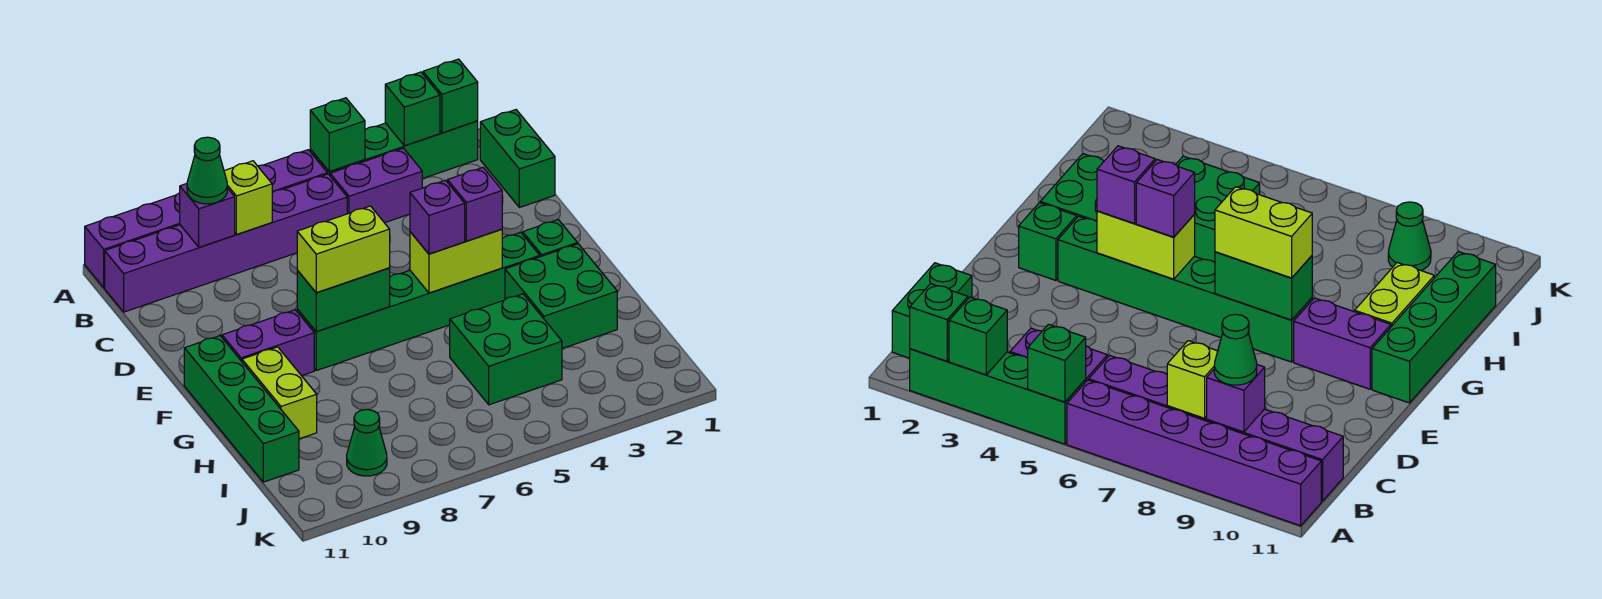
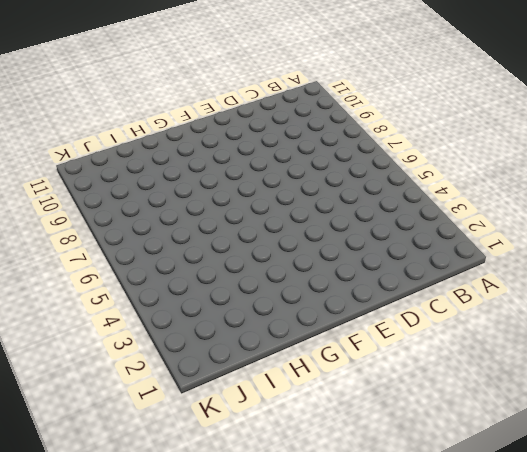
none -> green brick A2:A5 level 1
none -> purple brick A6:A11 level 1
none -> green brick B1:C1 level 1

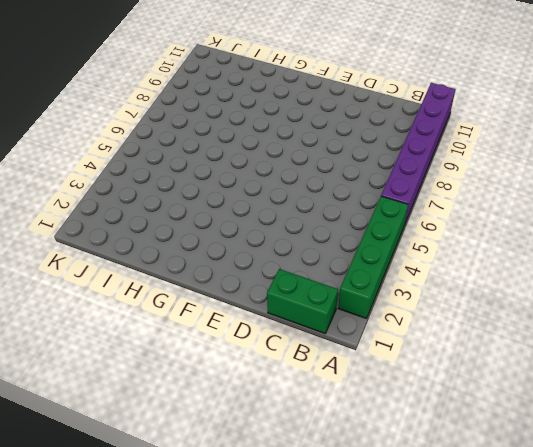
none -> purple brick B4:B5 level 1
none -> purple brick B6:B11 level 1
none -> green brick F2 level 1

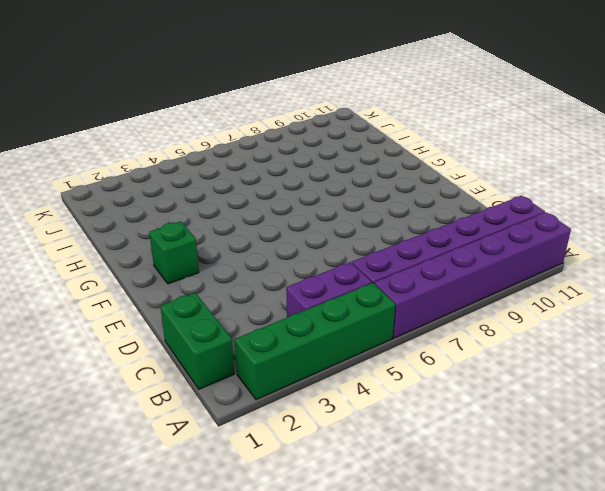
none -> green brick F3:F8 level 1
none -> purple brick F9:F10 level 1
none -> green brick F11:I11 level 1

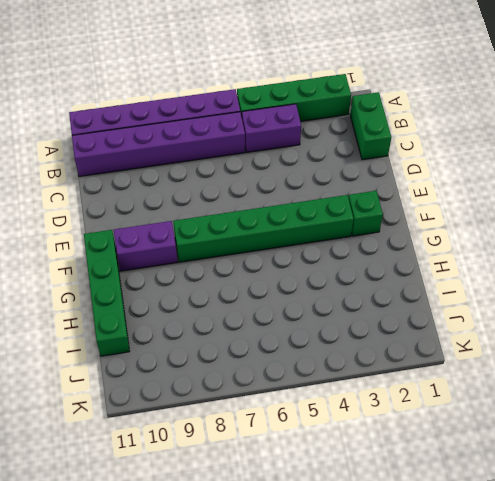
none -> green brick G2:H3 level 1
none -> lime brick G10:H10 level 1
none -> green brick H4:I5 level 1

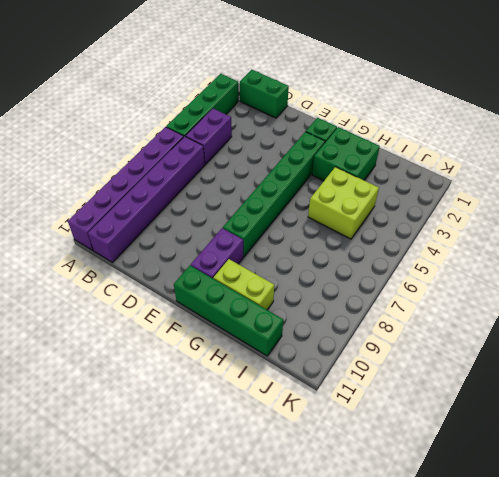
lime brick H4:I5 level 1 -> green brick H4:I5 level 1
none -> green cone J9 level 1
none -> green brick A2 level 2
none -> green brick A3 level 2

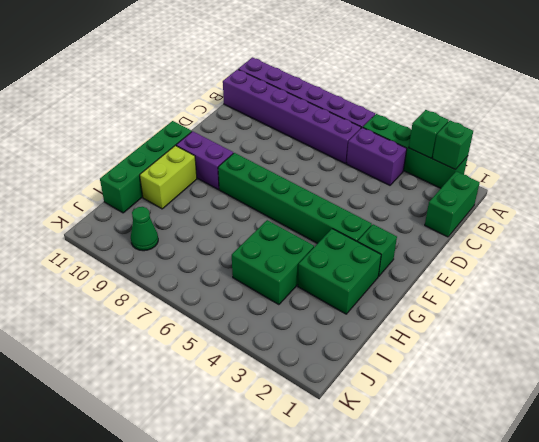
none -> green brick A5 level 2
none -> lime brick B8 level 2
none -> purple brick B9 level 2

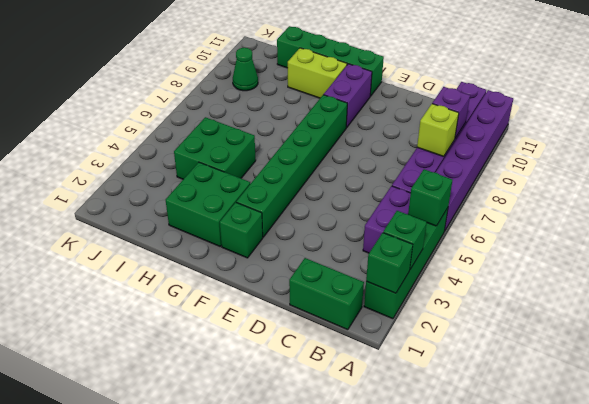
none -> lime brick F4:F5 level 2
none -> green brick F7:F8 level 2
none -> green cone B9 level 3

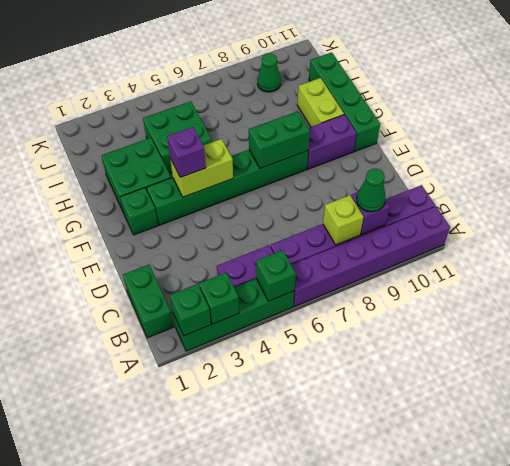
none -> purple brick F5 level 3
none -> lime brick F7:F8 level 3

